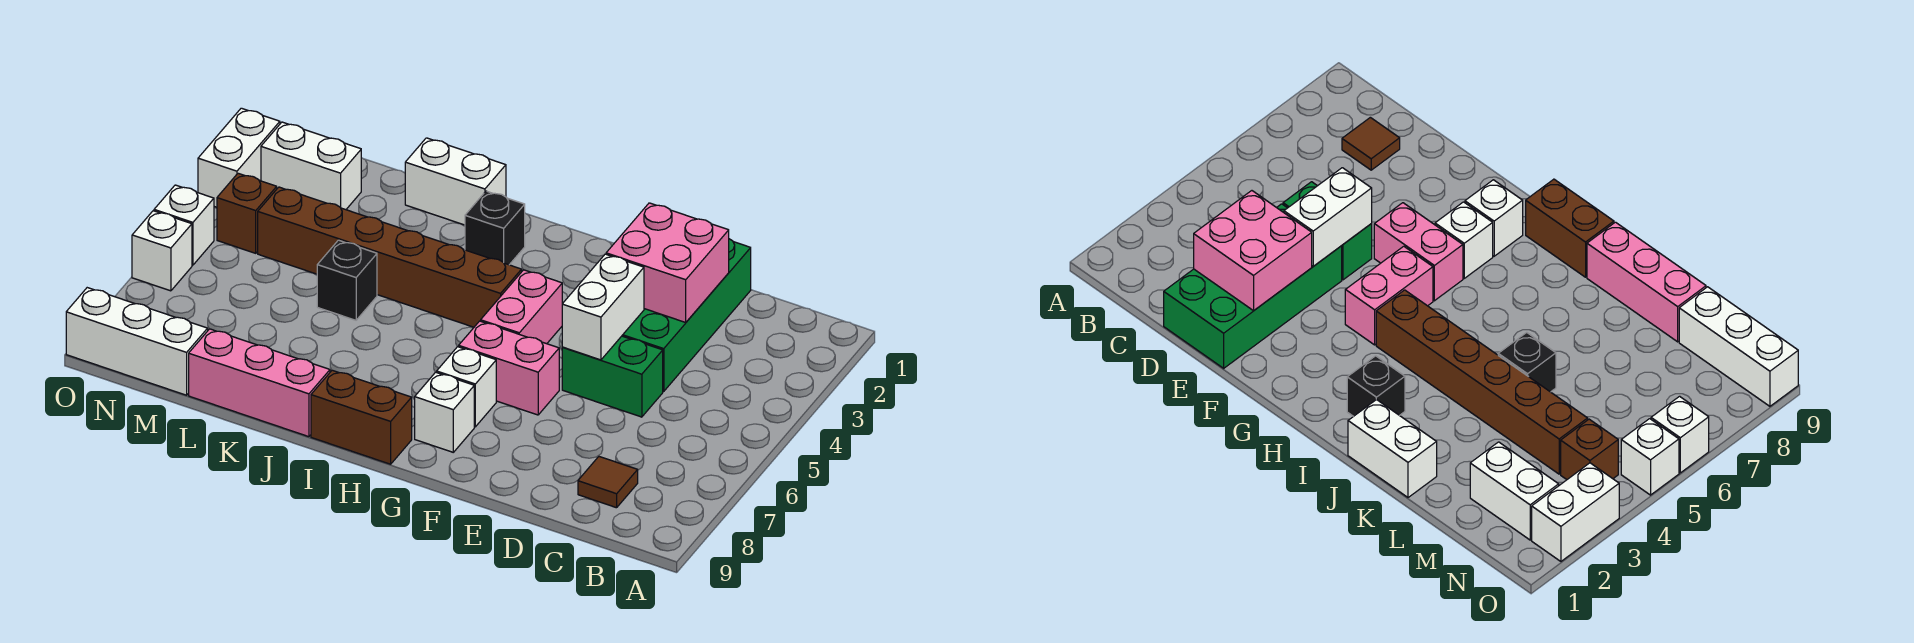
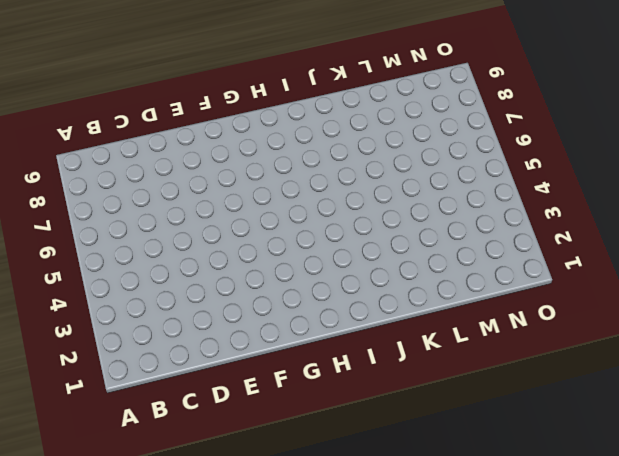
none -> brown tile C8 level 1
none -> green brick D1:E4 level 1
none -> green brick D5:E5 level 1

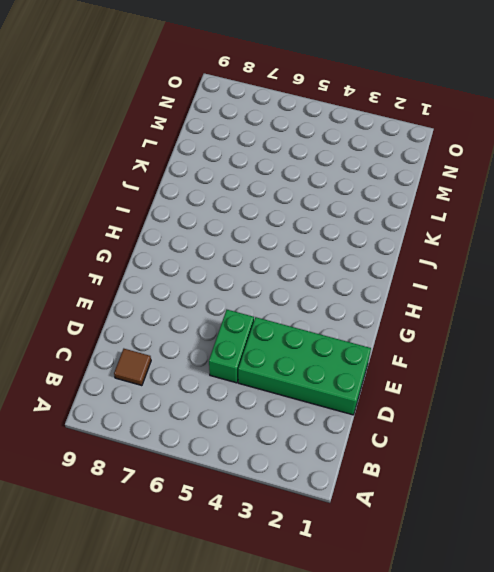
none -> pink brick F6:G6 level 1
none -> pink brick G4:G5 level 1
none -> white brick G7 level 1

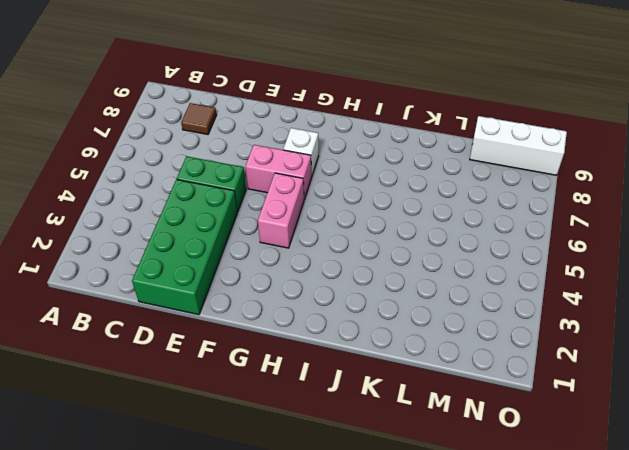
none -> white brick G8 level 1
none -> brown brick H4:M4 level 1
none -> brown brick H9:I9 level 1

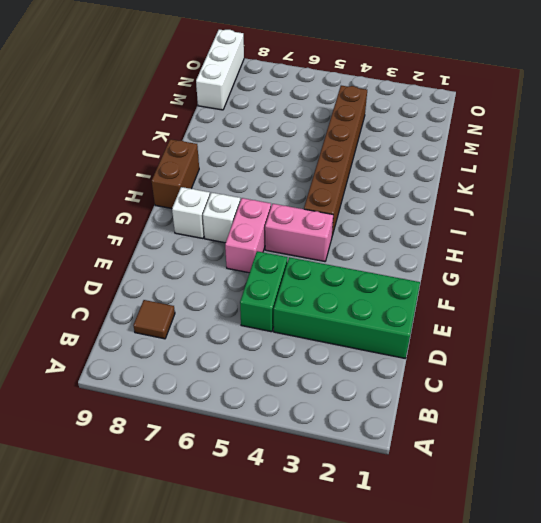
none -> black brick I2 level 1
none -> white brick J1:K1 level 1
none -> pink brick J9:L9 level 1

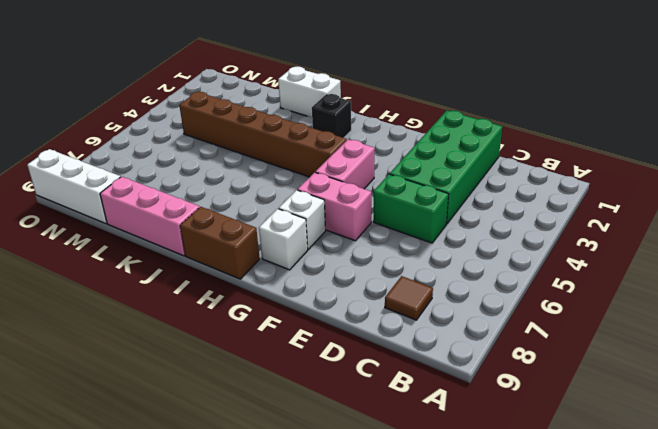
none -> black brick K5 level 1
none -> white brick M2:N2 level 1
none -> brown brick N4 level 1

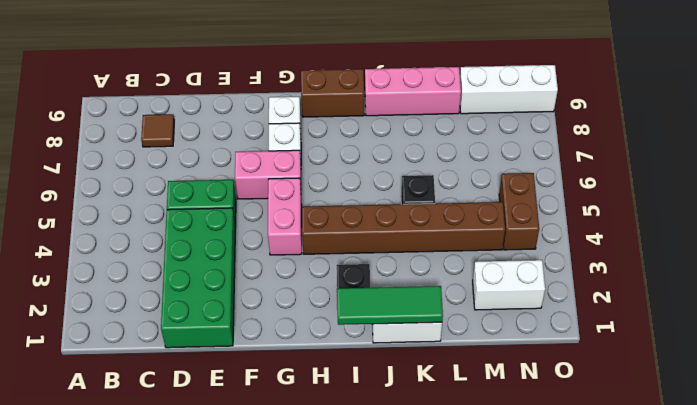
green tile I1:K1 level 2 -> none
brown brick N4:N5 level 1 -> brown brick N4 level 1
none -> white brick O2:O3 level 1
none -> white brick O5 level 1
none -> white brick O6 level 1

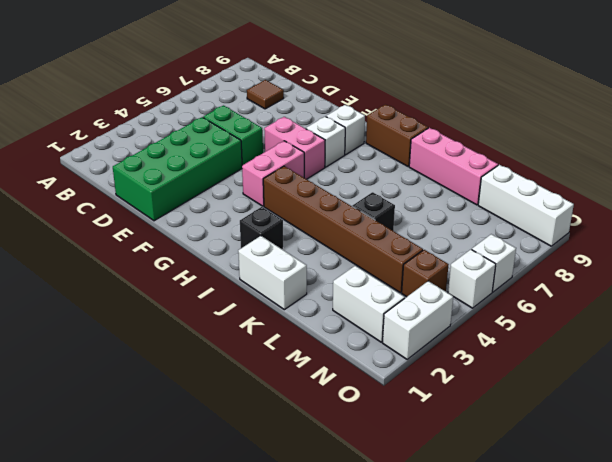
none -> pink brick D2:E3 level 2
none -> white brick E4:E5 level 2

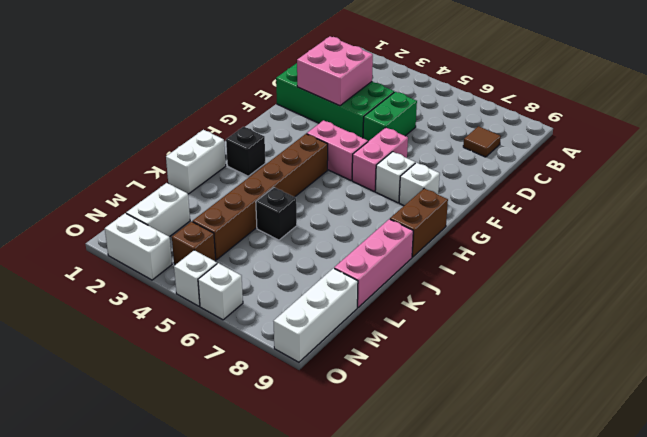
none -> white brick E4:E5 level 2

